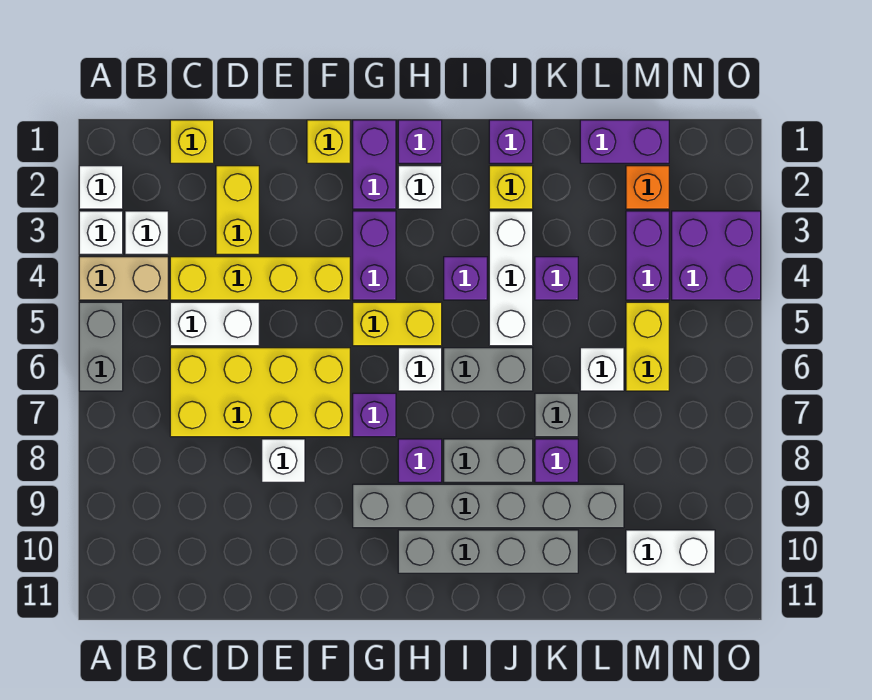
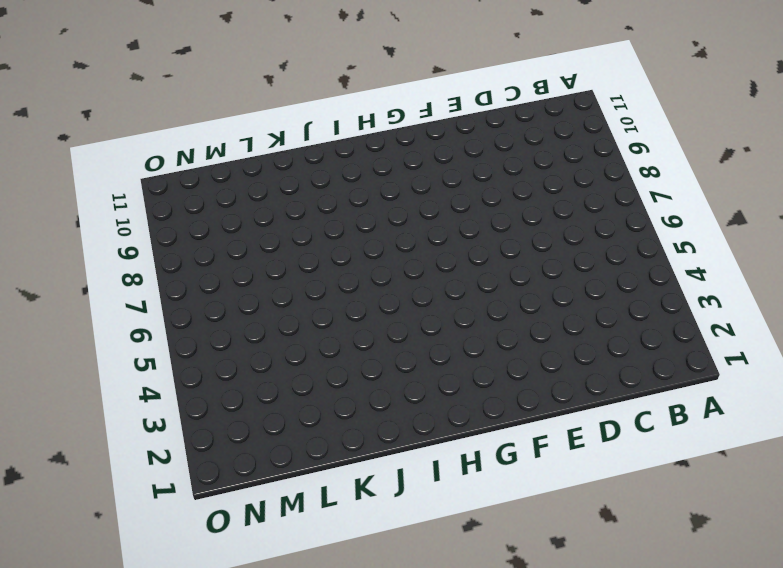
none -> white brick A2 level 1
none -> white brick A3 level 1
none -> tan brick A4:B4 level 1
none -> grey brick A5:A6 level 1

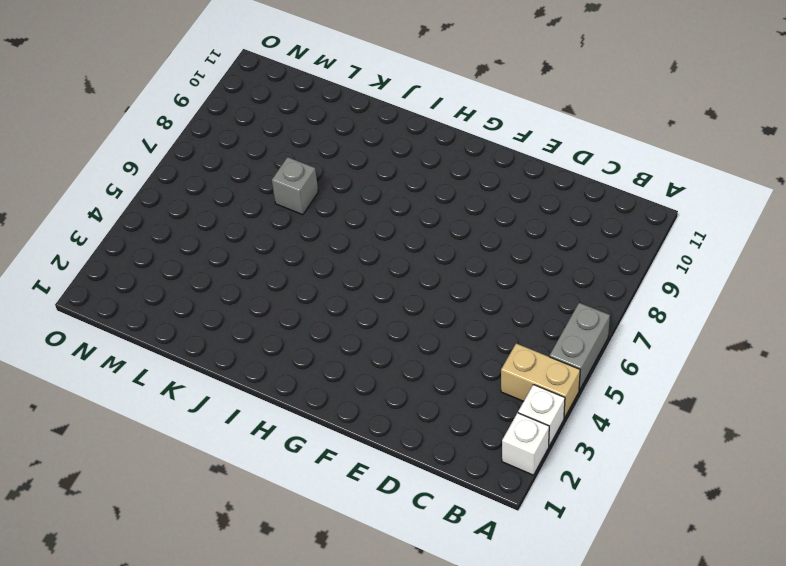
none -> white brick B3 level 1
none -> yellow brick C1 level 1
none -> yellow brick C4:F4 level 1
none -> white brick C5:D5 level 1

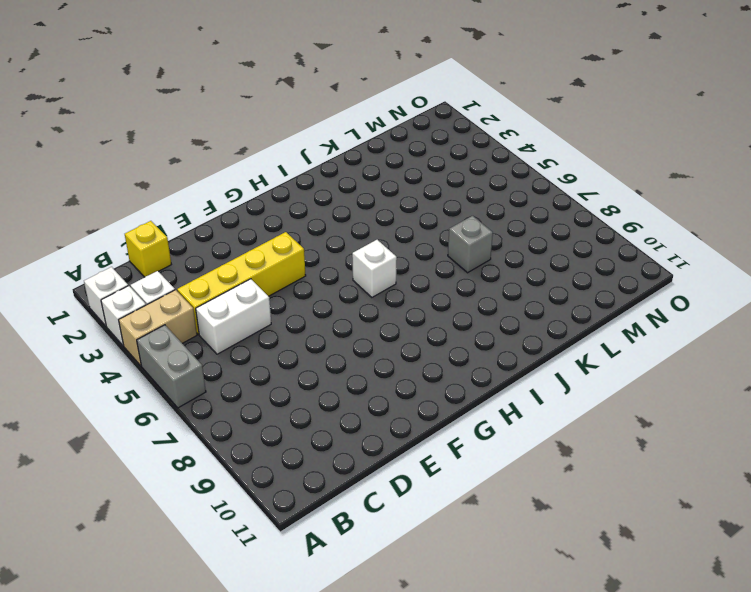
none -> yellow brick C6:F7 level 1
none -> yellow brick D2:D3 level 1
none -> white brick E8 level 1
none -> yellow brick F1 level 1

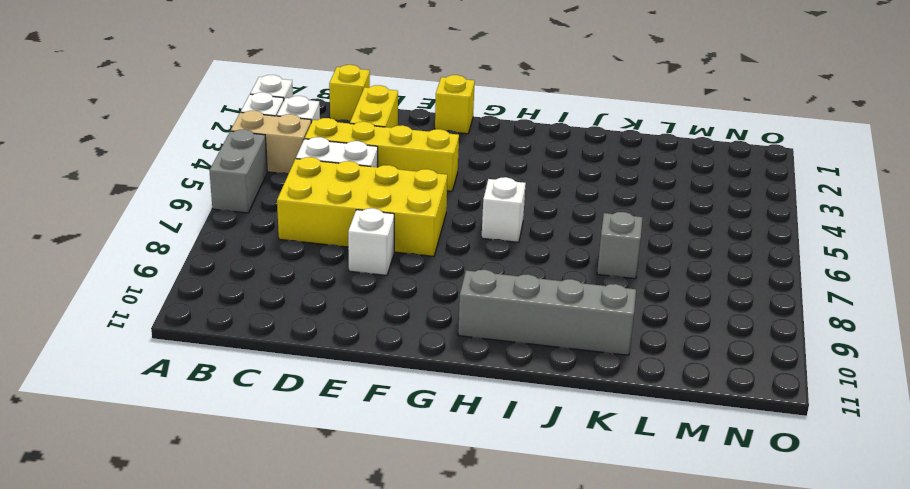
none -> purple brick G1:G2 level 1
none -> purple brick G3:G4 level 1
none -> yellow brick G5:H5 level 1
none -> purple brick G7 level 1

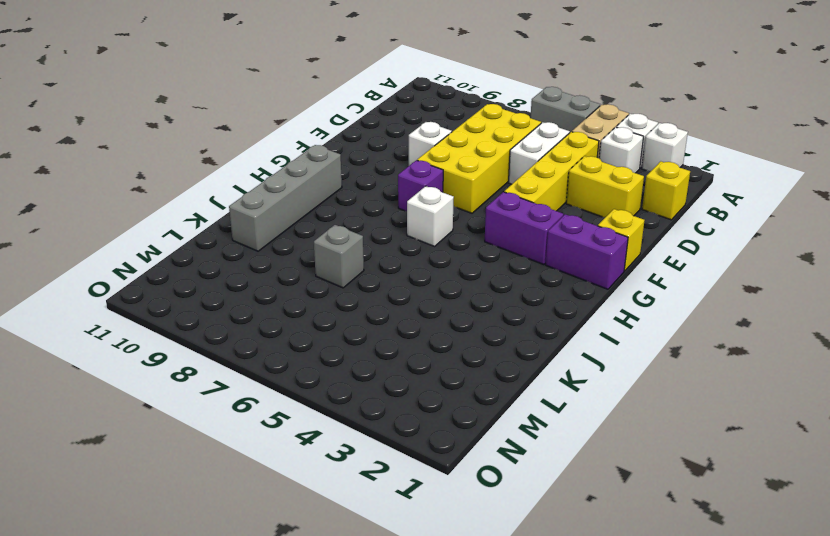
none -> yellow brick G5:H5 level 1
none -> grey brick G9:L9 level 1
none -> purple brick H1 level 1
none -> white brick H2 level 1

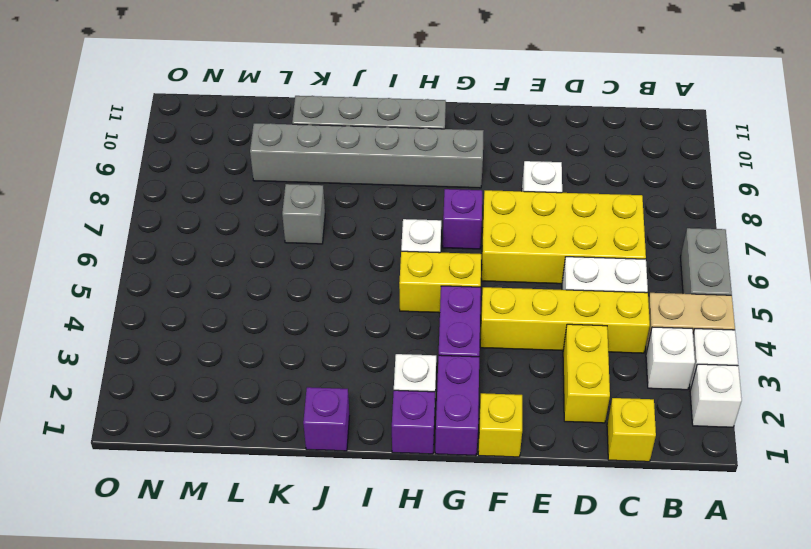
none -> purple brick H8 level 1
none -> purple brick I4 level 1
none -> grey brick I6:J6 level 1
none -> grey brick I8:J8 level 1

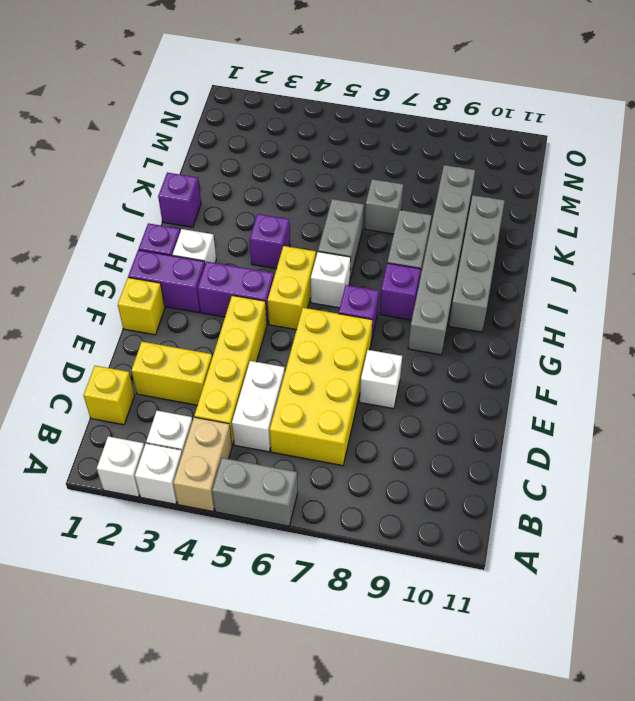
none -> yellow brick J2 level 1
none -> white brick J3:J5 level 1
none -> purple brick K4 level 1
none -> purple brick K8 level 1

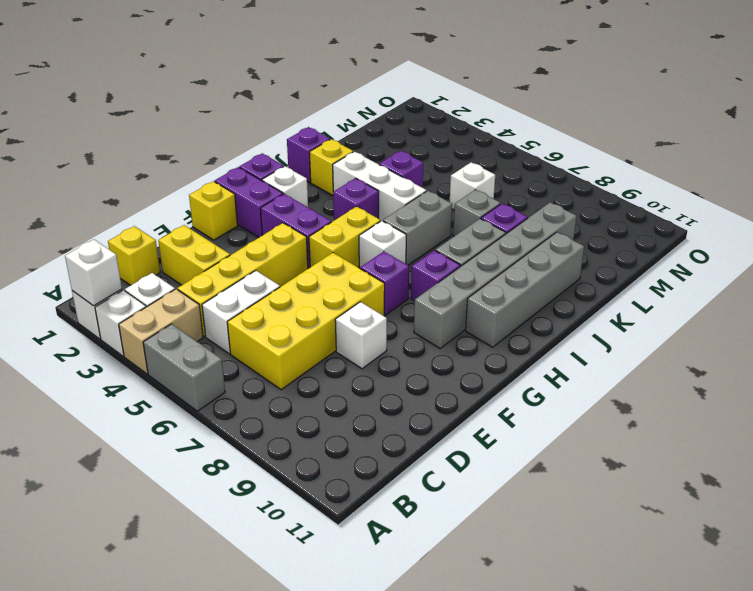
white brick A2 level 2 -> none
none -> purple brick L1:M1 level 1
none -> orange brick M2 level 1
none -> purple brick M3:M4 level 1
none -> yellow brick M5:M6 level 1

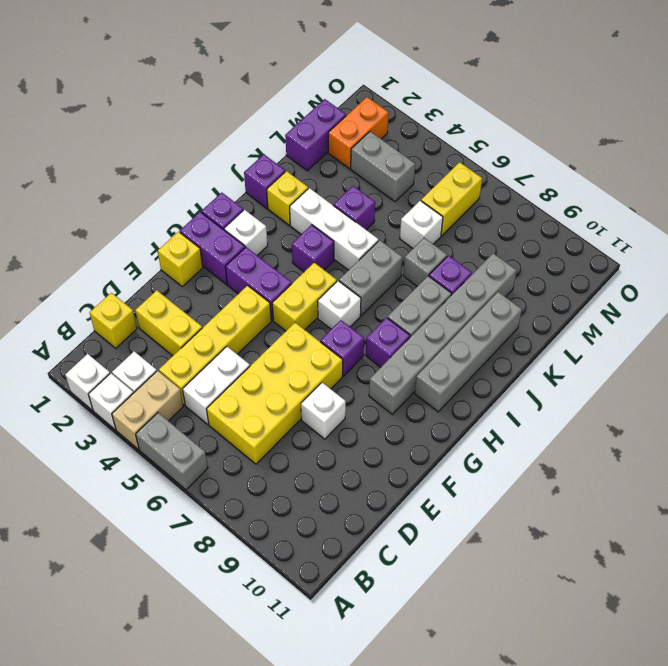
orange brick M2:N2 level 1 -> orange brick M2 level 1
grey brick M3:M4 level 1 -> purple brick M3:M4 level 1
yellow brick M6:N6 level 1 -> yellow brick M5:M6 level 1
none -> white brick M10:N10 level 1
none -> purple brick N3:O4 level 1

